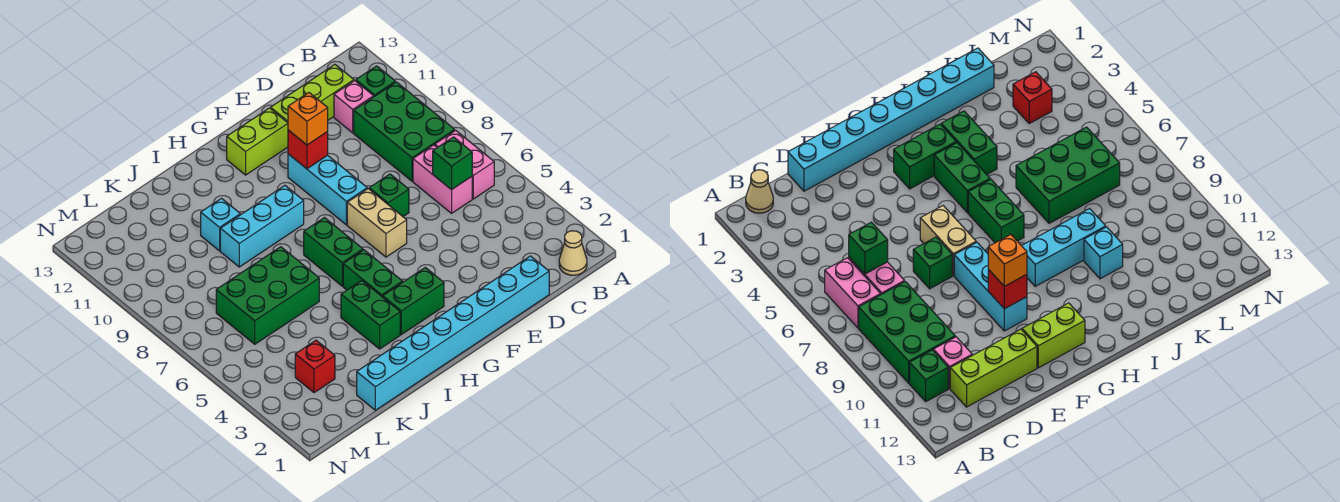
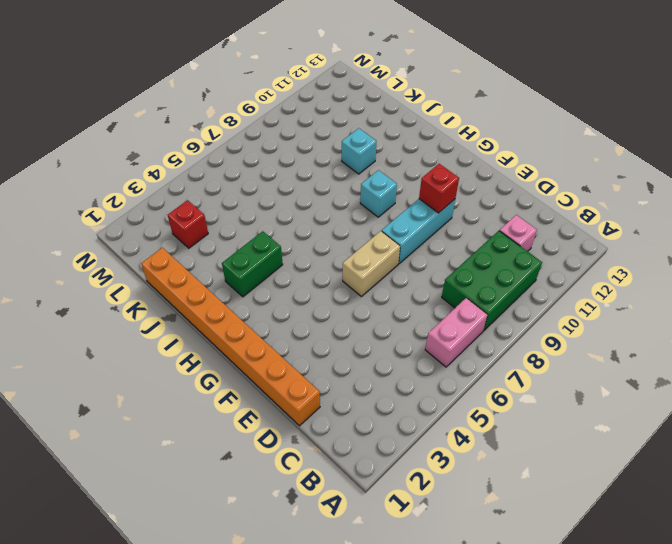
orange brick D1:K1 level 1 -> cyan brick D1:K1 level 1
cyan brick H9 level 1 -> cyan brick H9:J9 level 1
none -> tan cone B1 level 1
none -> green brick B11 level 1
none -> pink brick C6:C7 level 1

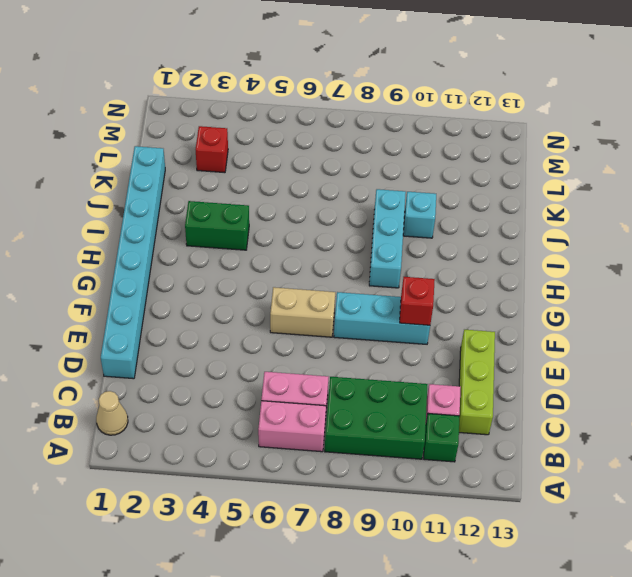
none -> green brick E7 level 1
none -> lime brick F12:G12 level 1
none -> green brick G3:H3 level 1

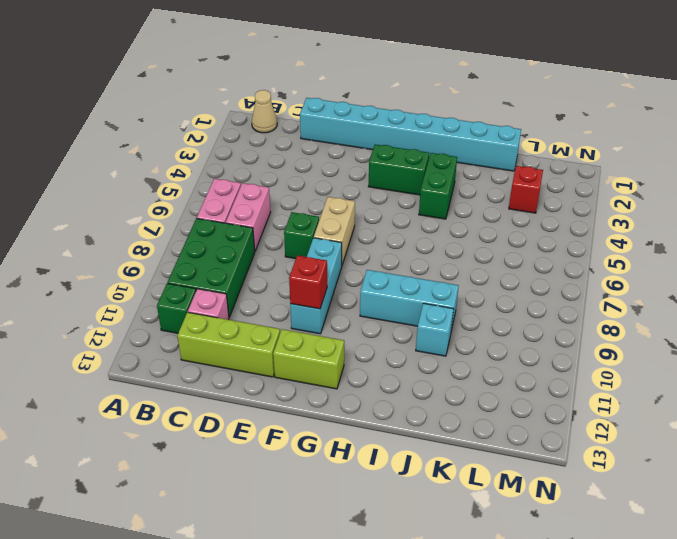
none -> green brick H4:H5 level 1
none -> green brick H6:H7 level 1
none -> green brick J6:L7 level 1

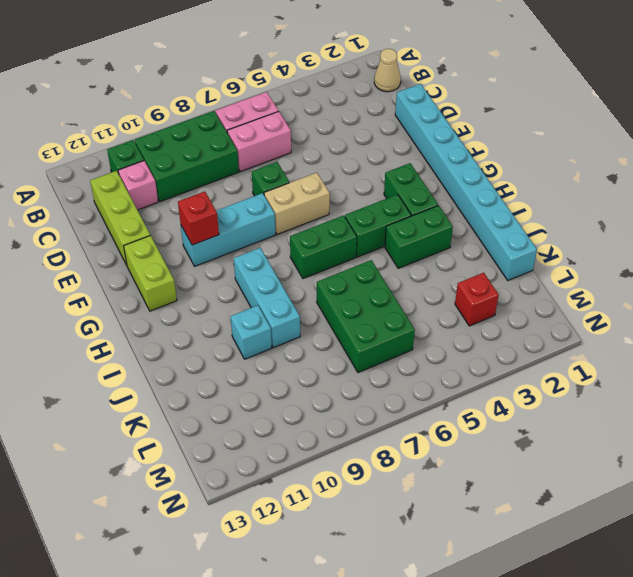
none -> green brick C6 level 2
none -> orange brick F10 level 3

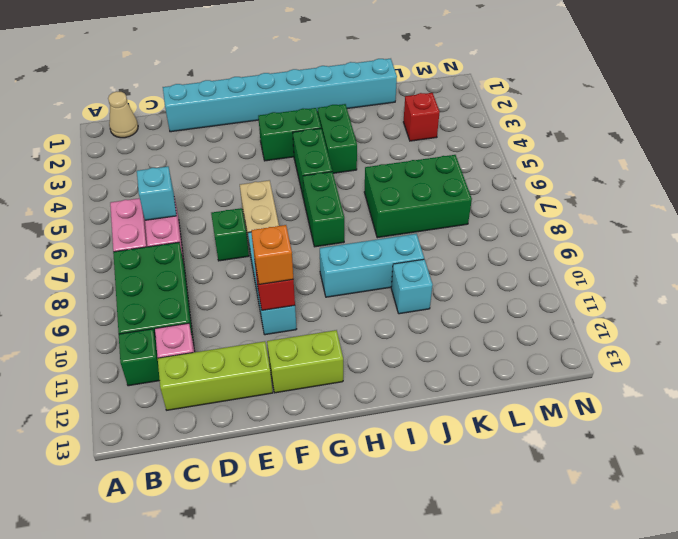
cyan brick C6 level 2 -> green brick C6 level 2

